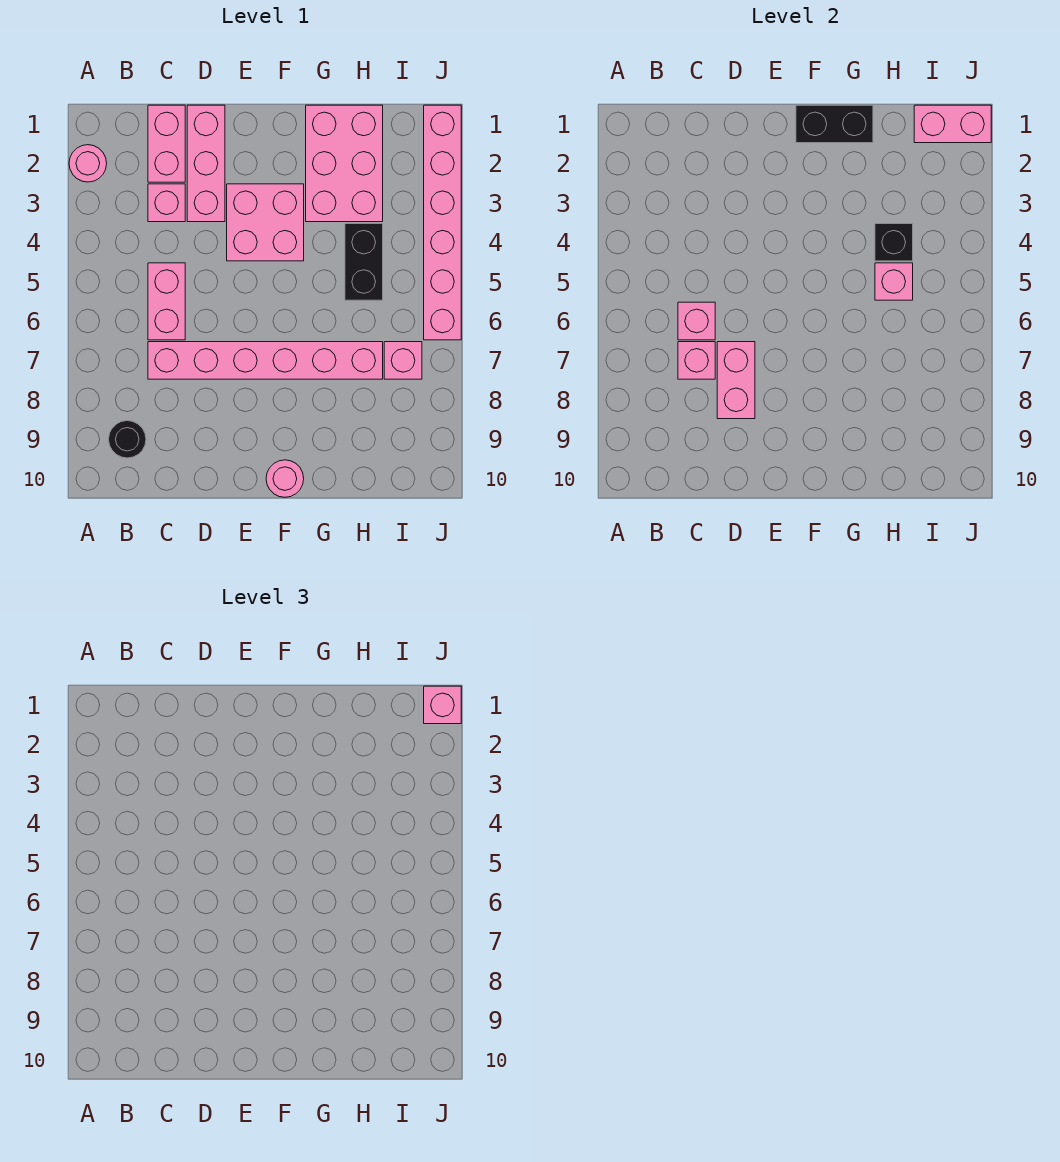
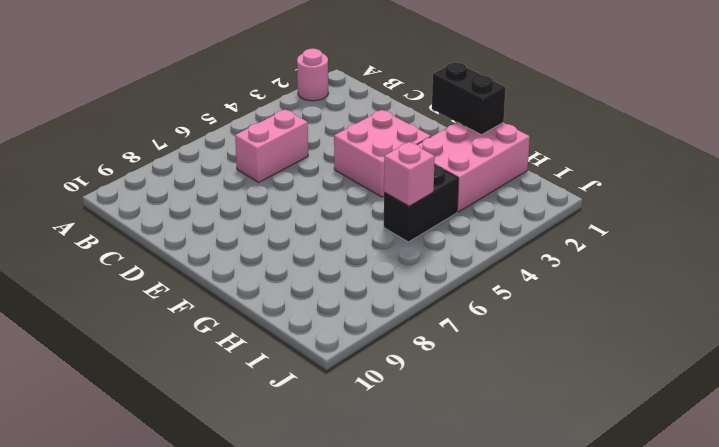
none -> black round brick B9 level 1
none -> pink brick C1:C2 level 1
none -> pink brick C3 level 1

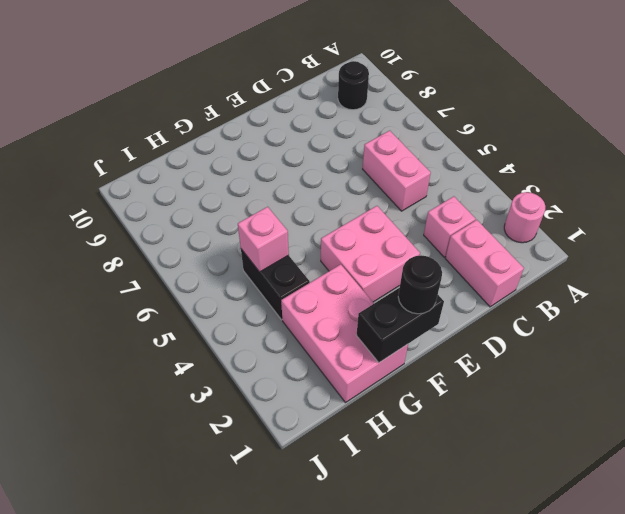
black round brick F1 level 3 -> none
none -> pink brick C7:H7 level 1
none -> pink brick D1:D3 level 1
none -> pink round brick F10 level 1

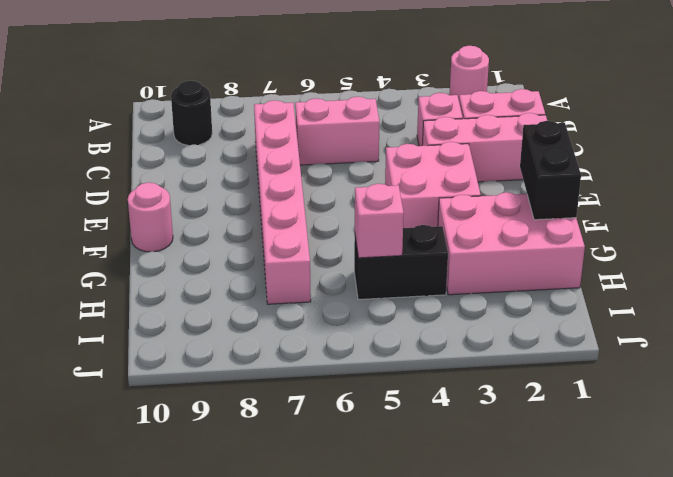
none -> pink brick I7 level 1
none -> pink brick J1:J6 level 1
none -> pink brick C6 level 2

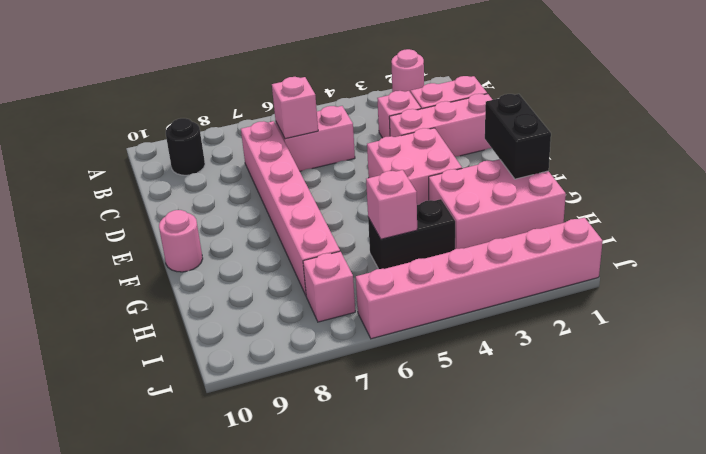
none -> pink brick C7 level 2
none -> pink brick D7:D8 level 2
none -> black brick H4 level 2

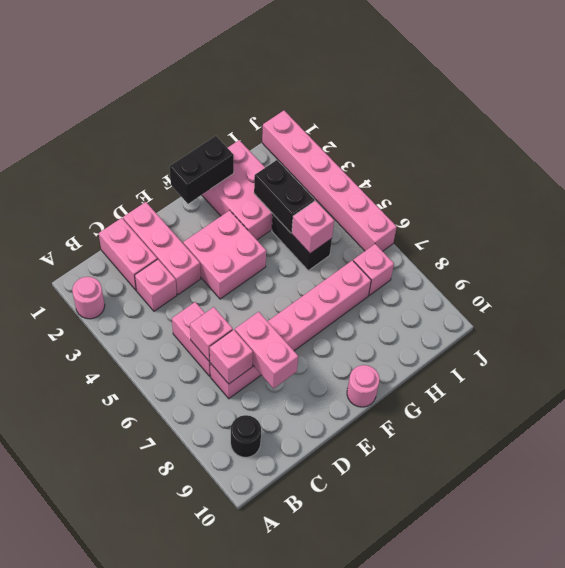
black brick H3:H4 level 2 -> black brick H4 level 2
none -> pink brick I1:J1 level 2
none -> pink brick J1 level 3

